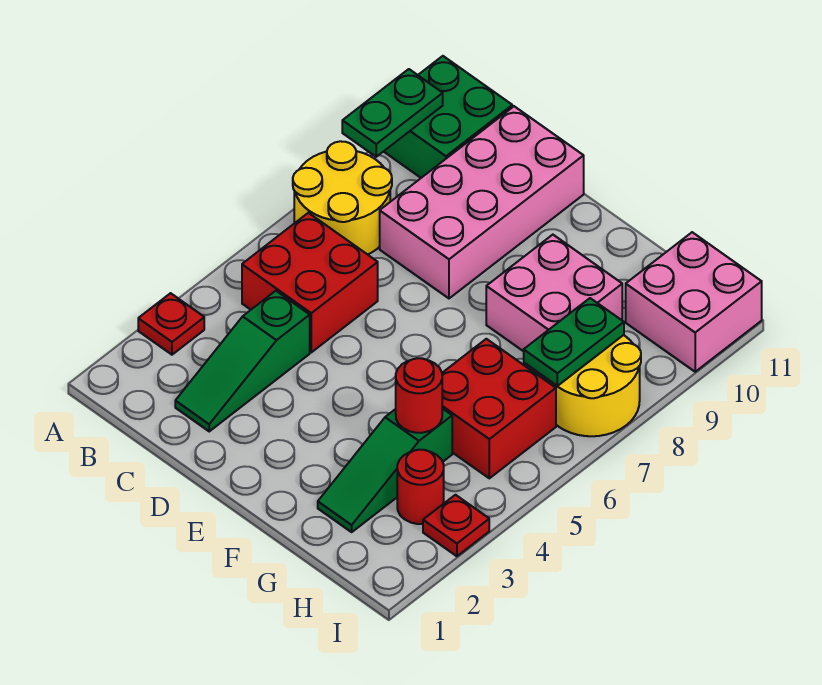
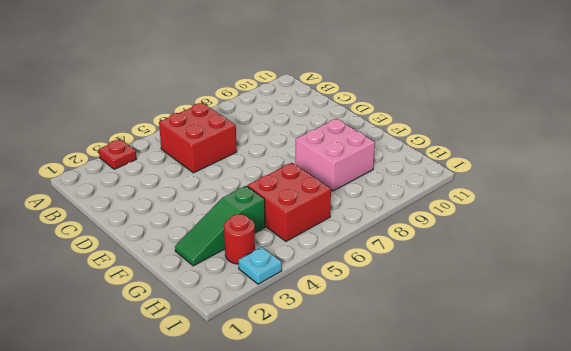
cyan plate I3 level 1 -> red plate I3 level 1
none -> yellow round brick A7:B8 level 1
none -> green brick A10:B11 level 1
none -> green slope C2:C4 level 1 top 4

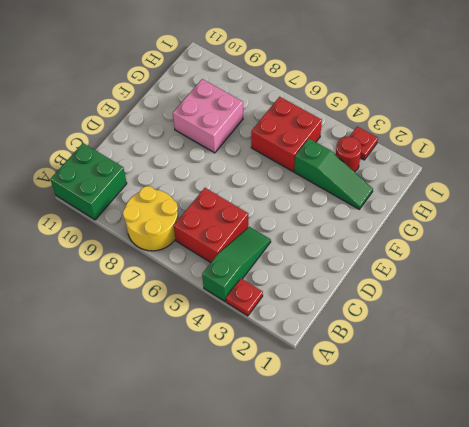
green slope A4:C4 level 1 top A -> green slope C2:C4 level 1 top 4
none -> pink brick C8:D11 level 1
none -> yellow round brick H7:I8 level 1
none -> pink brick H10:I11 level 1

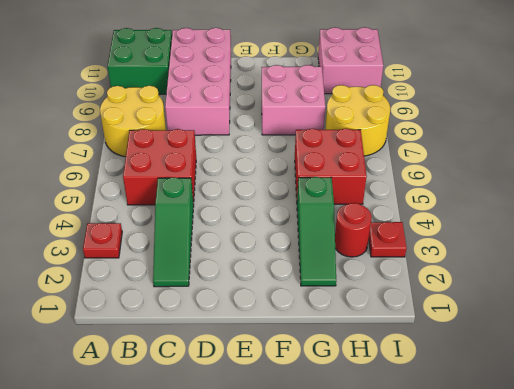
none -> green plate A9:A10 level 2
none -> red round brick G4 level 2
none -> green plate H7:H8 level 2

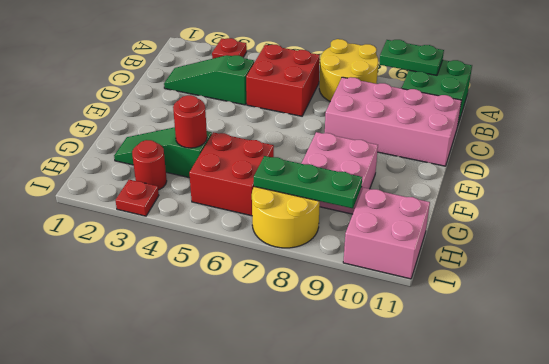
green plate H7:H9 level 2 -> green plate H7:H8 level 2

